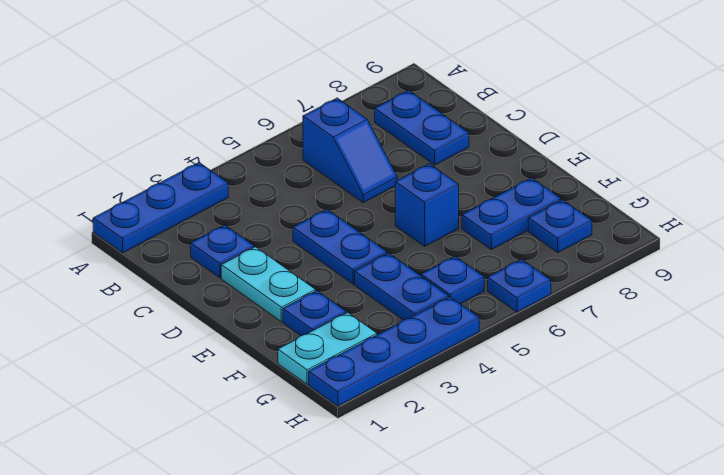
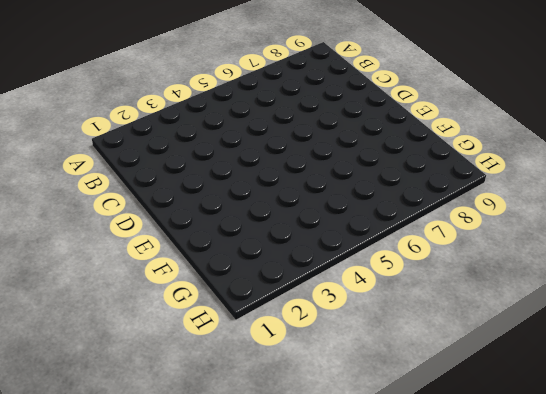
none -> blue plate A1:A3 level 1
none -> blue slope B6:C6 level 1 top B
none -> blue plate B8:C8 level 1

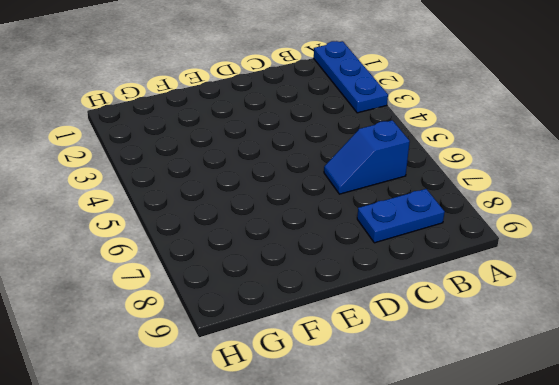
none -> blue plate C2 level 1
none -> cyan plate D2:E2 level 1
none -> blue plate D4:E4 level 1

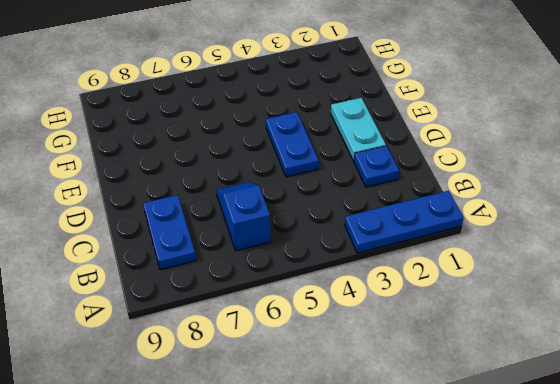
none -> blue brick E6 level 1
none -> blue plate F2 level 1
none -> blue plate F4:G4 level 1

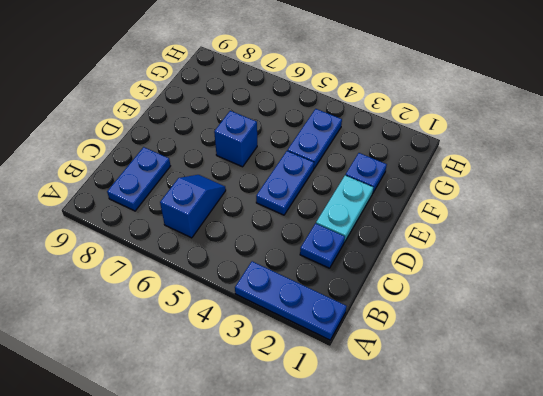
none -> blue plate F7:F8 level 1
none -> cyan plate G1:G2 level 1
none -> blue plate G5 level 1

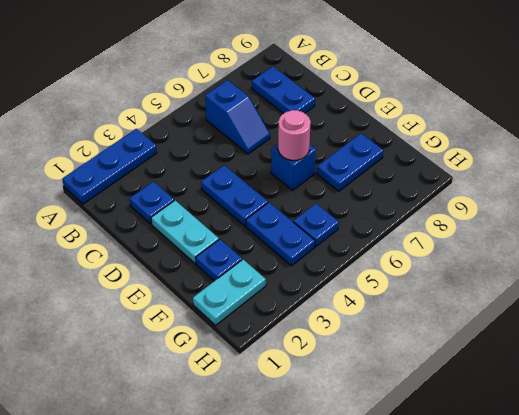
pink round brick E6 level 2 -> none
none -> blue plate G8 level 1
none -> blue plate H1:H4 level 1
none -> blue plate H6 level 1

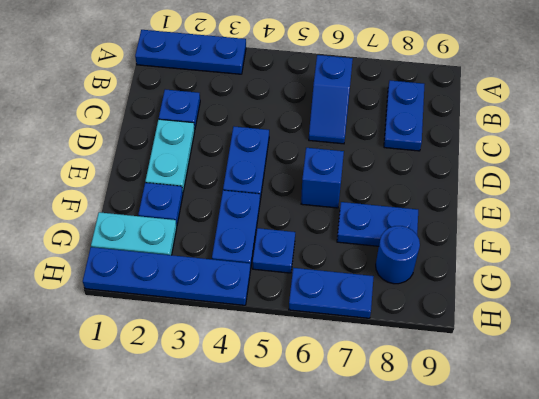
blue round brick G8 level 1 -> blue plate G8 level 1
blue plate H6:H7 level 1 -> blue plate H6 level 1

